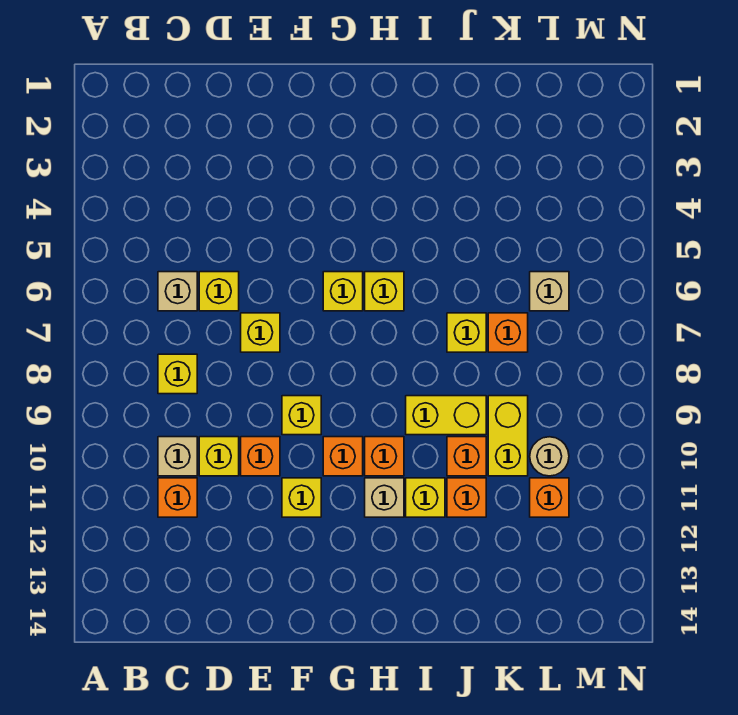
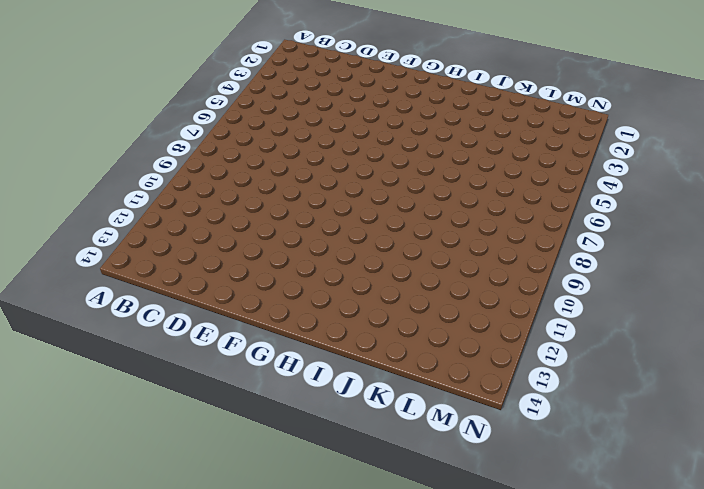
none -> tan brick C6 level 1
none -> yellow brick C8 level 1
none -> tan brick C10 level 1

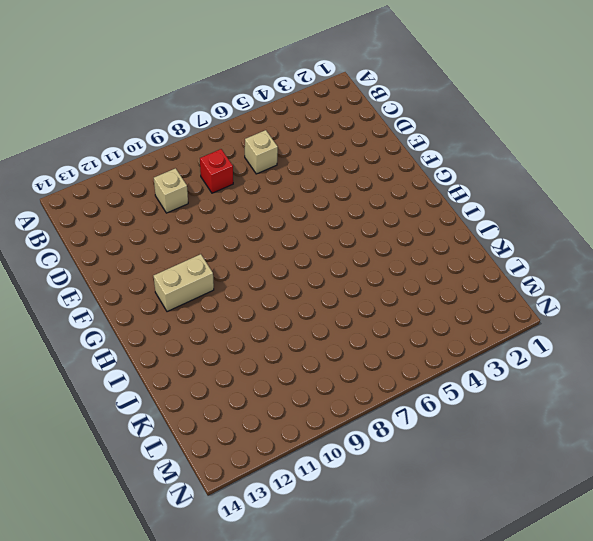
red brick C8 level 1 -> yellow brick C8 level 1
tan brick G11:G12 level 1 -> none
none -> orange brick C11 level 1
none -> yellow brick D6 level 1
none -> yellow brick D10 level 1

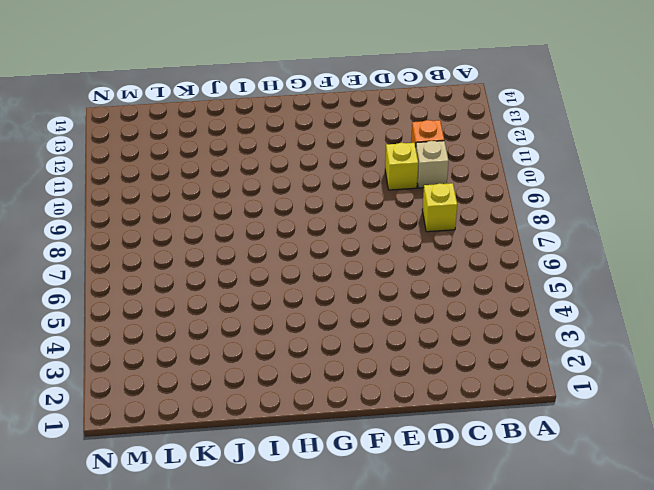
none -> tan brick C6 level 1
none -> yellow brick D6 level 1
none -> yellow brick E7 level 1

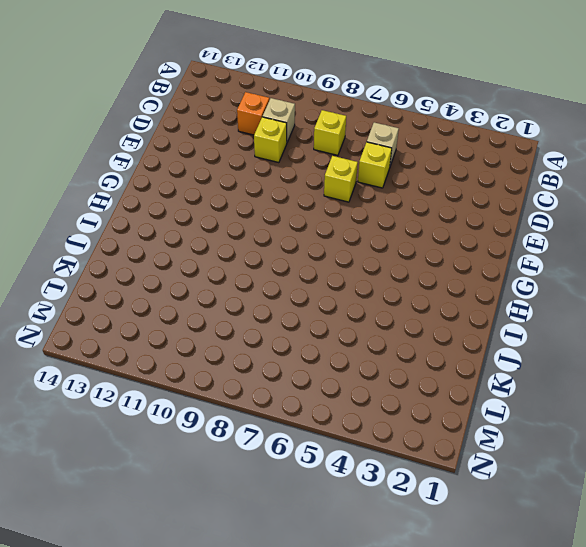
none -> orange brick E10 level 1
none -> yellow brick F9 level 1
none -> yellow brick F11 level 1

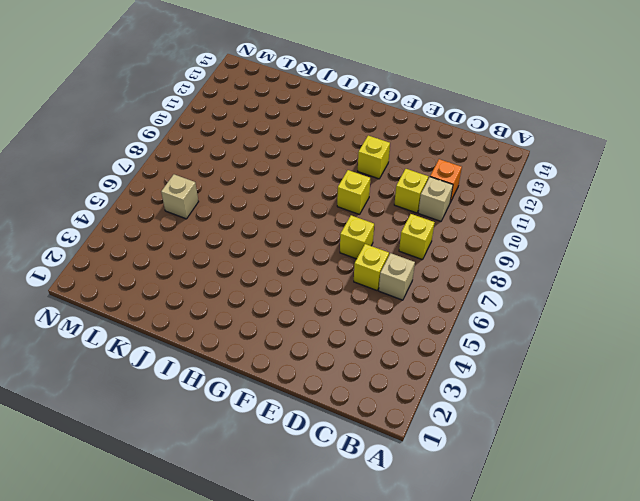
none -> orange brick E10 level 1
none -> yellow brick G6 level 1
none -> orange brick G10 level 1

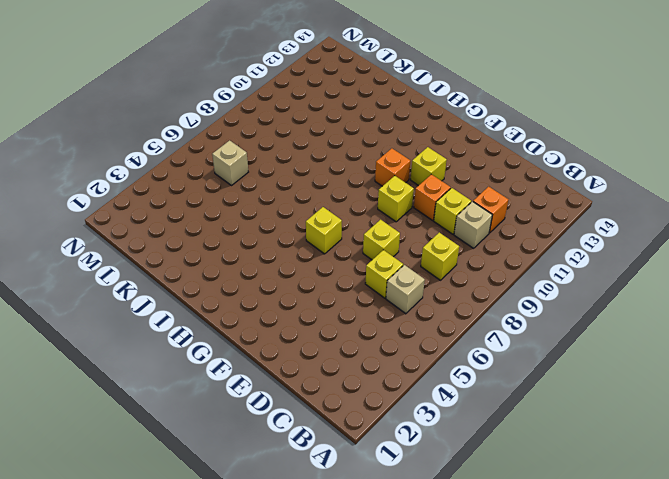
none -> yellow brick H6 level 1
none -> orange brick H10 level 1
none -> tan brick H11 level 1

